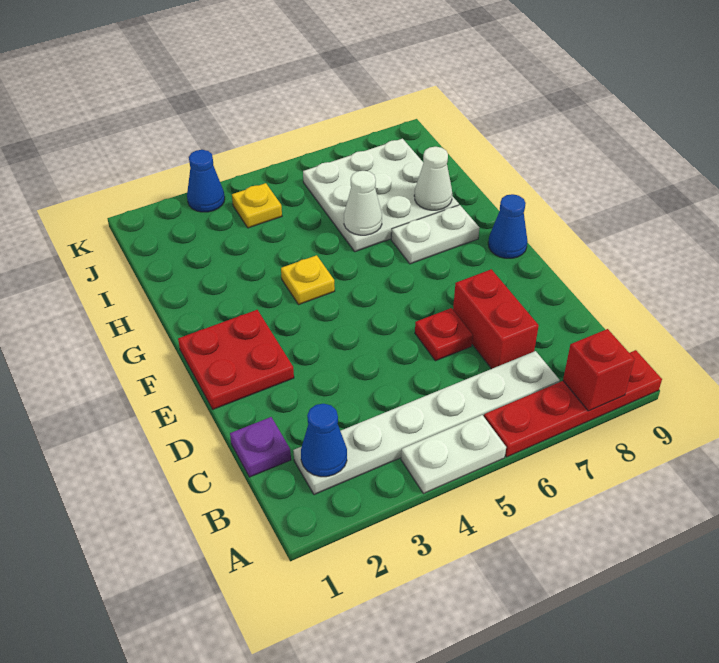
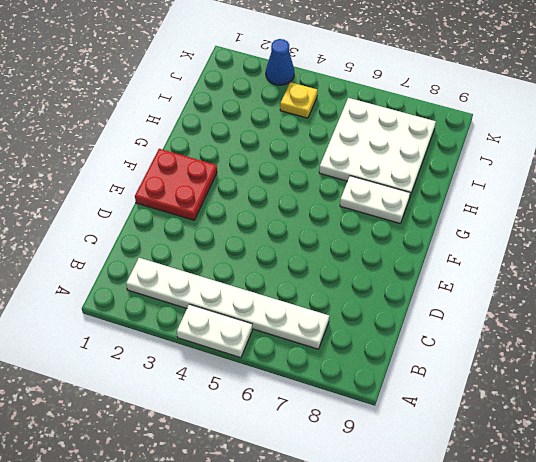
none -> red plate A6:A9 level 1
none -> purple plate C1 level 1
none -> red brick C7:D7 level 1

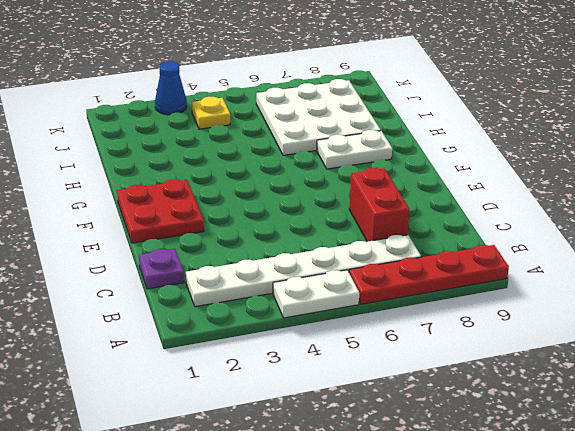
none -> red plate D6 level 1
none -> blue cone F9 level 1
none -> yellow plate G4 level 1

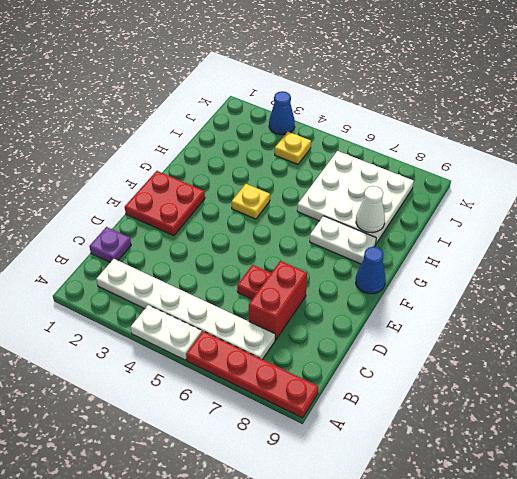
none -> red brick A8 level 2
none -> blue cone B2 level 2
none -> white cone H6 level 2

